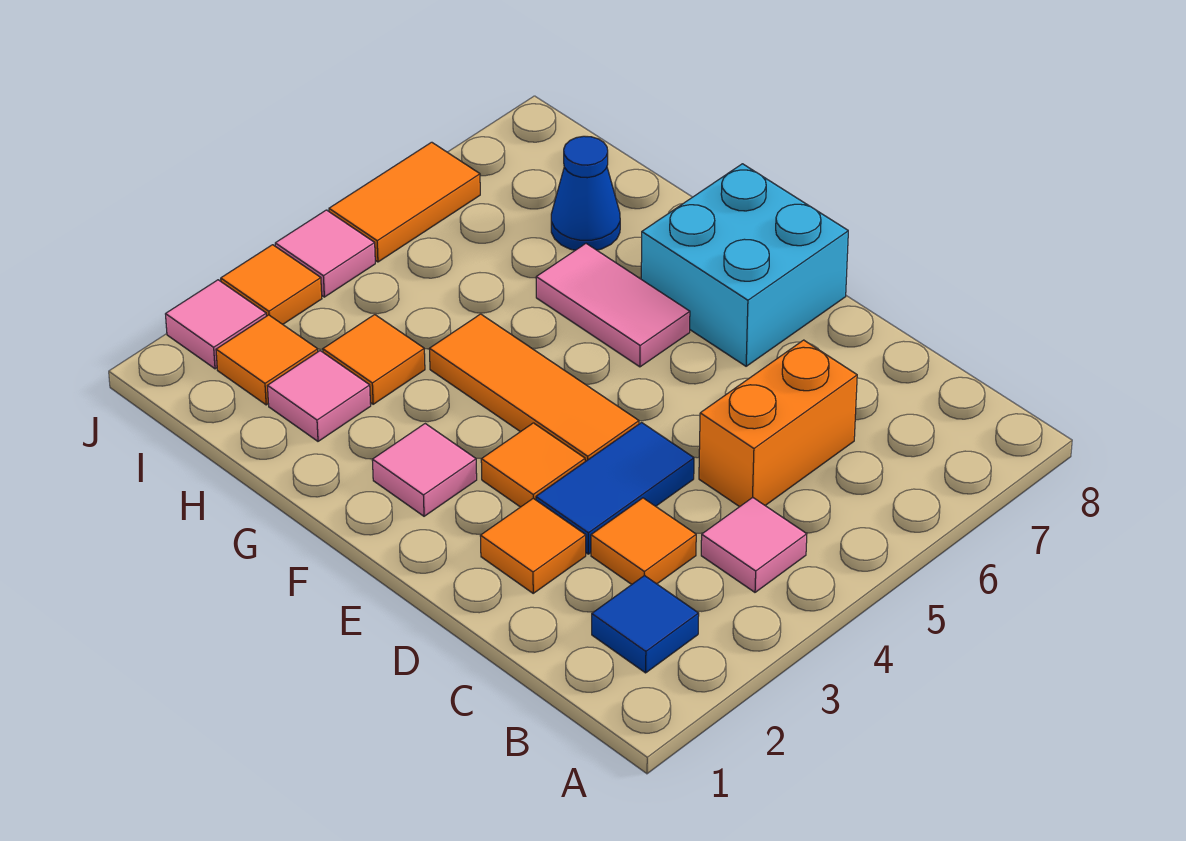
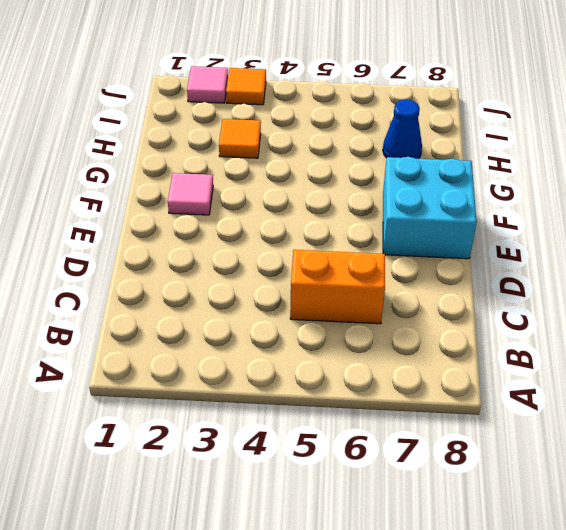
none -> blue tile B2 level 1
none -> pink tile B4 level 1
none -> orange tile C3 level 1

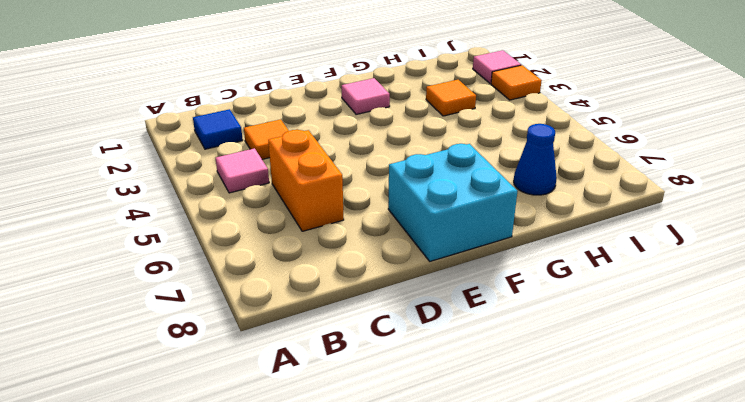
none -> orange tile D2 level 1
none -> blue tile D3:D4 level 1
none -> orange tile E3 level 1

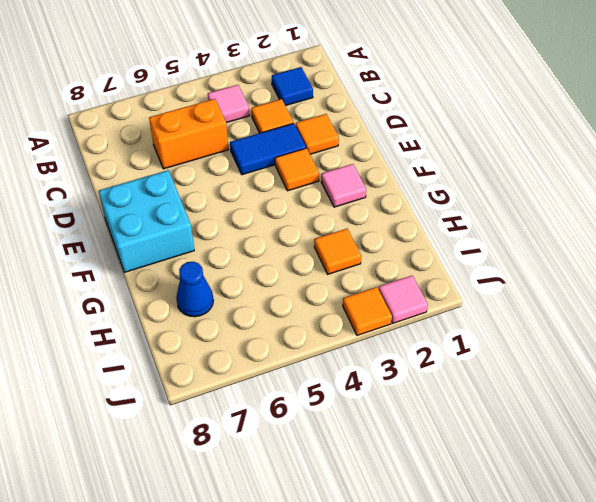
none -> orange tile E4:G4 level 1
none -> pink tile F6:G6 level 1
none -> pink tile H2 level 1

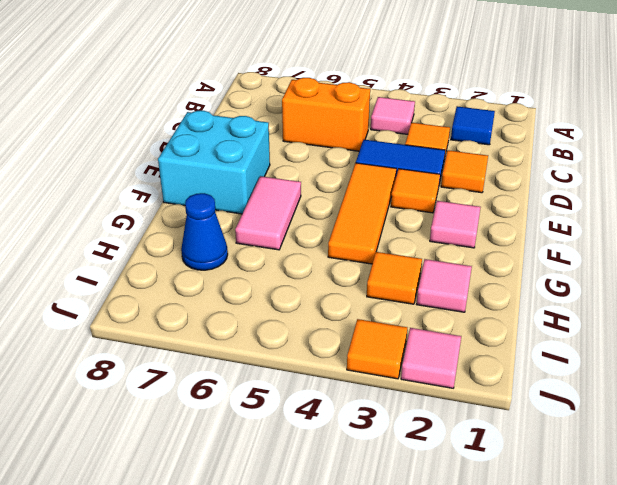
none -> orange tile I2 level 1
none -> pink tile J4 level 1
none -> orange tile J5:J6 level 1

